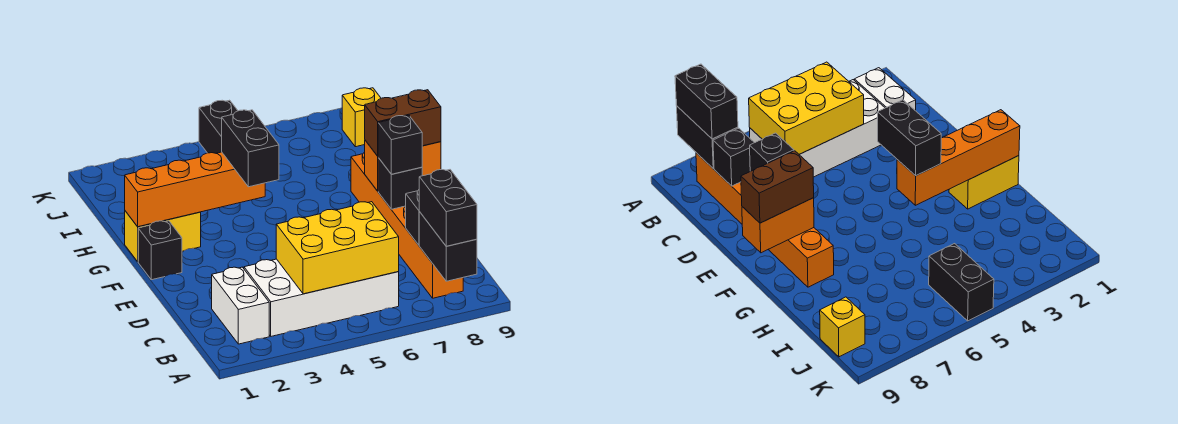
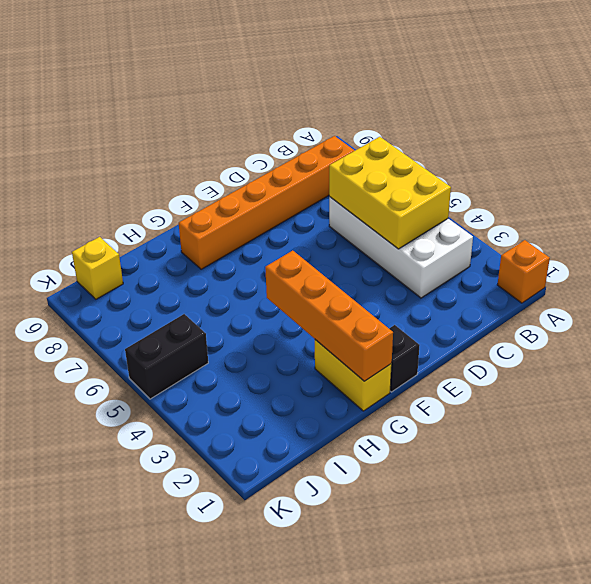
orange brick A1 level 1 -> none
none -> white brick B2:C2 level 1
none -> black brick A8:B8 level 2
none -> black brick C8 level 2

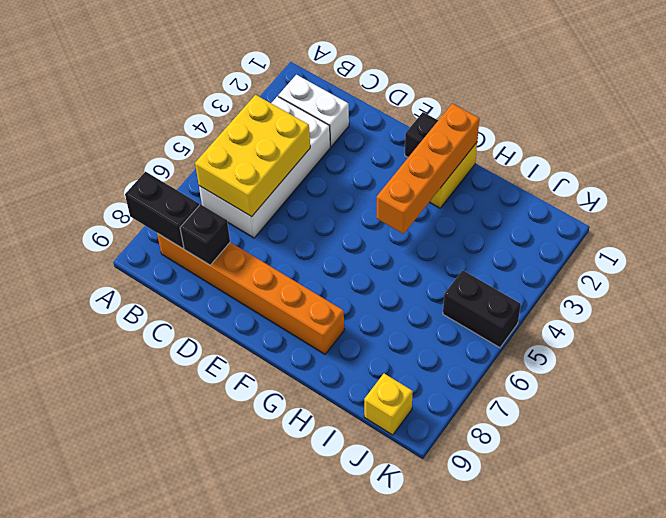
none -> black brick E8 level 2
none -> orange brick F8:F9 level 2
none -> black brick A8:B8 level 3

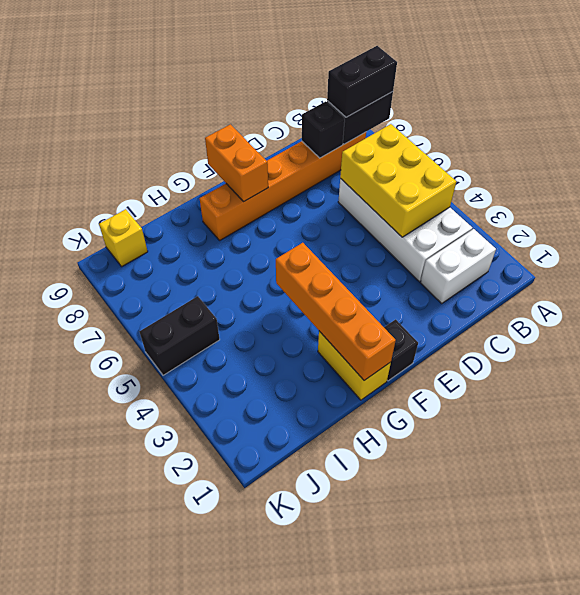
none -> black brick E8 level 2
none -> black brick E8 level 3
none -> black brick F4:G4 level 3

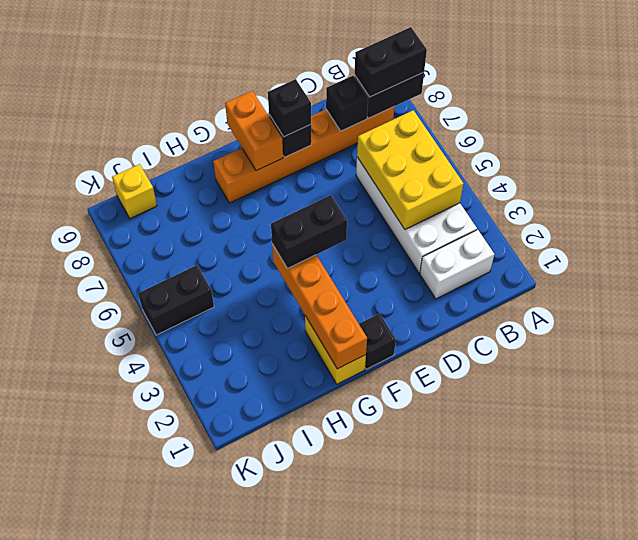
none -> brown brick F8:F9 level 3

